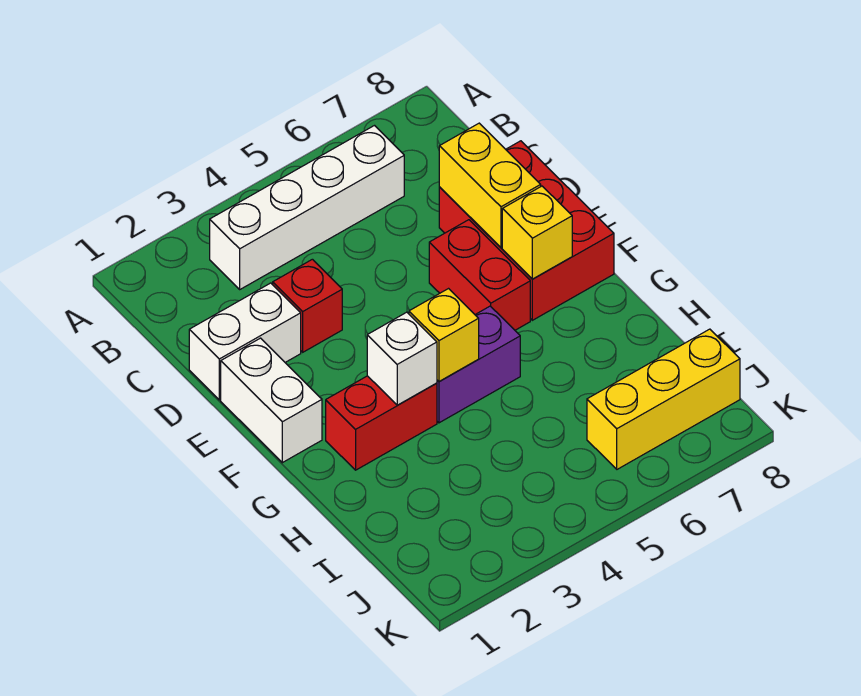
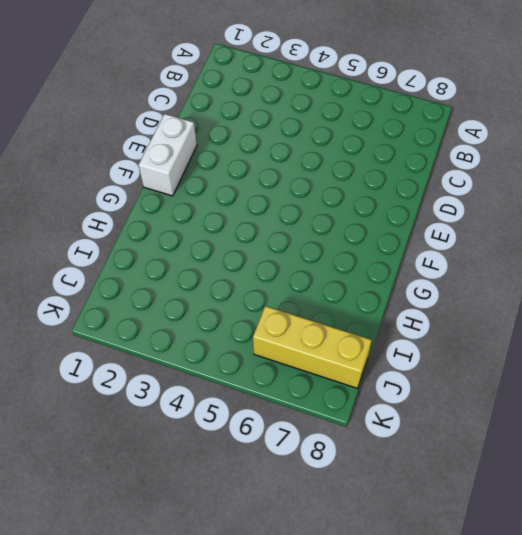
none -> white brick B3:B6 level 1
none -> white brick D1:D2 level 1
none -> red brick D3 level 1

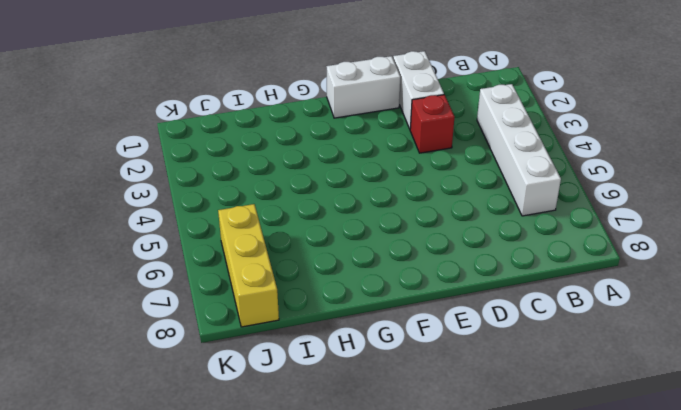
none -> red brick D7:F8 level 1
none -> red brick E6:F6 level 1
none -> red brick G2:G3 level 1

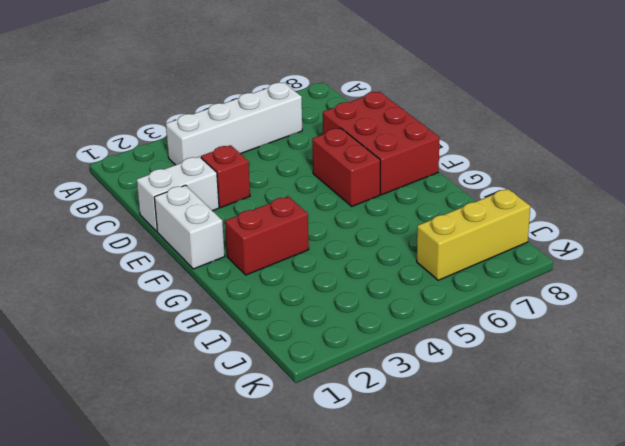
none -> purple brick G4:G5 level 1
none -> yellow brick D7:E7 level 2
none -> yellow brick F7 level 2

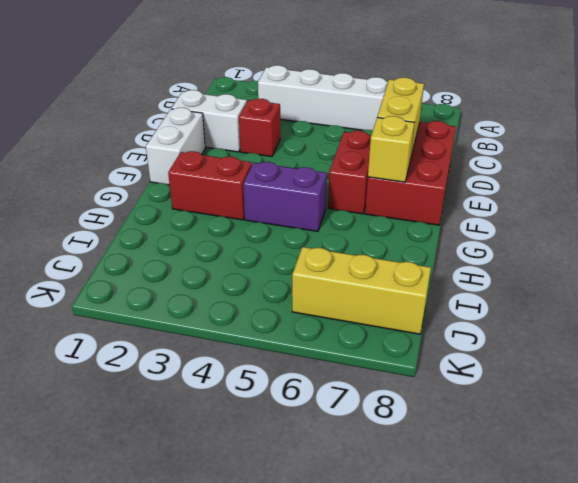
none -> white brick G3 level 2
none -> yellow brick G4 level 2

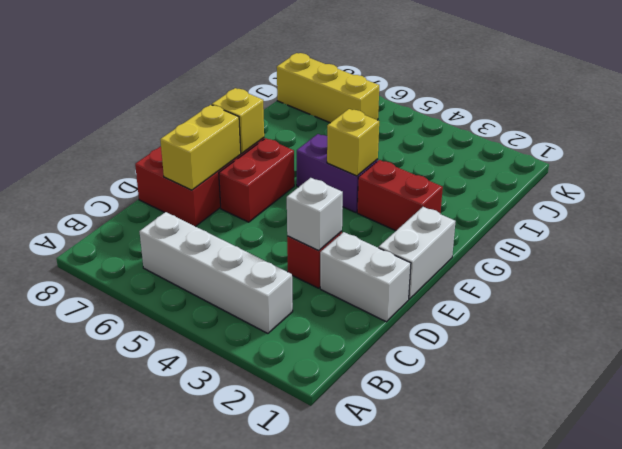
white brick D3 level 2 -> white brick G3 level 2

